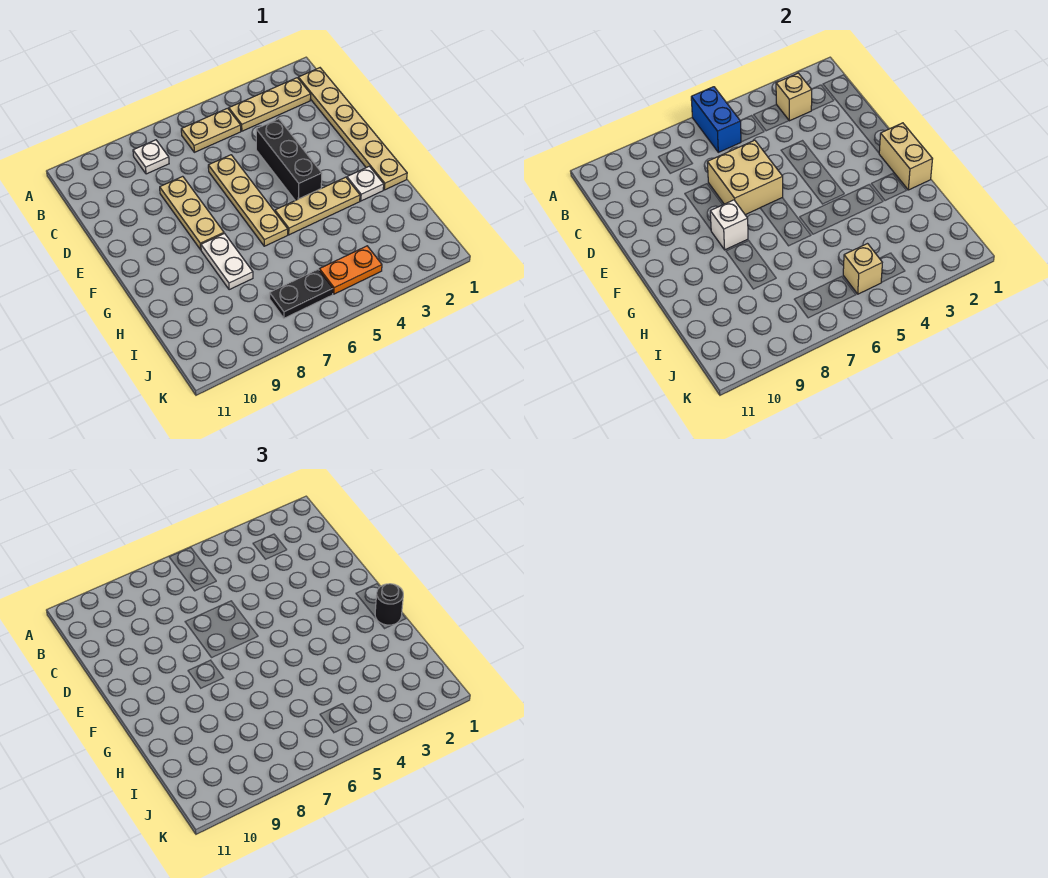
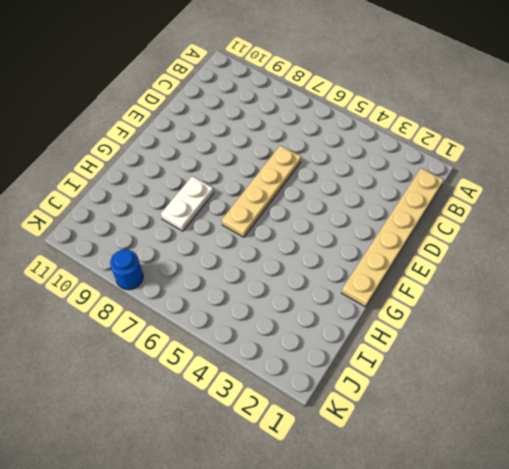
blue round brick K8 level 1 -> none
none -> tan plate B2:B4 level 1
none -> tan plate B5:B6 level 1
none -> white plate B8 level 1

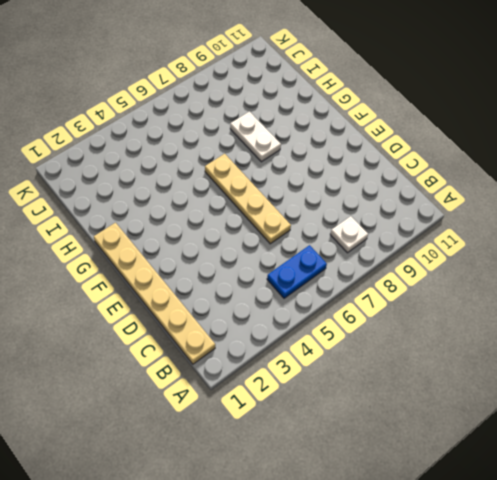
blue plate B5:B6 level 1 -> tan plate B5:B6 level 1
none -> tan plate B2:B4 level 1
none -> black brick D4:F4 level 1
none -> tan plate D8:F8 level 1

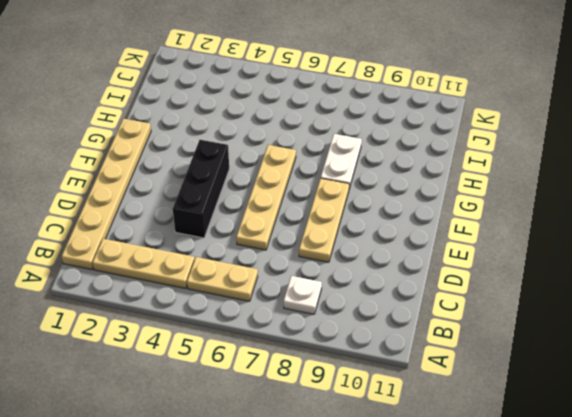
none -> white plate G2 level 1
none -> tan plate G3:G5 level 1
none -> orange plate J4:J5 level 1

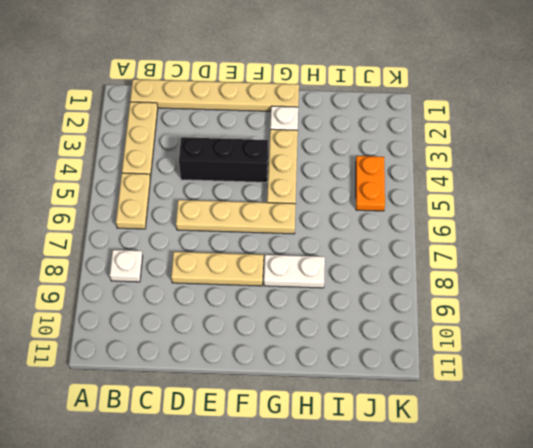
none -> black plate J6:J7 level 1
none -> blue brick A6:B6 level 2
none -> tan brick B3 level 2

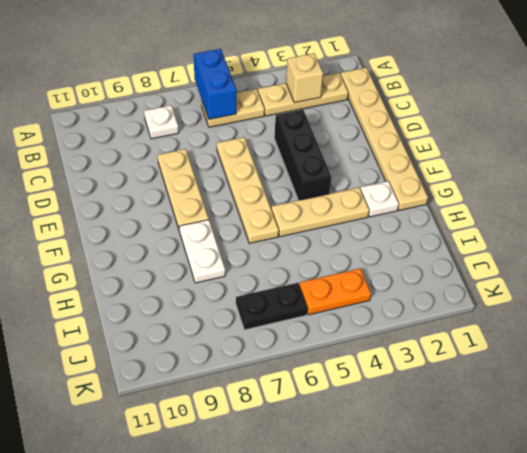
none -> tan brick D6:E7 level 2
none -> tan brick F1:G1 level 2
none -> white brick F8 level 2

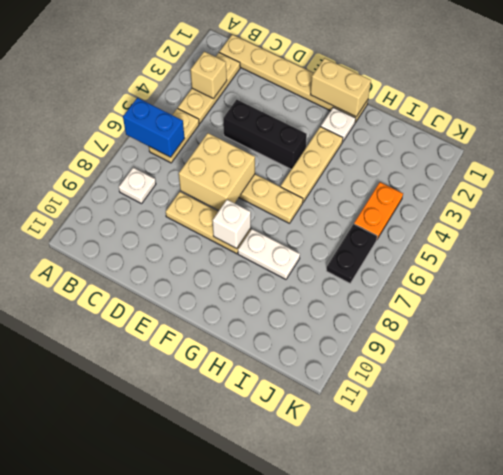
none -> tan brick J5 level 2
none -> black round brick G1 level 3

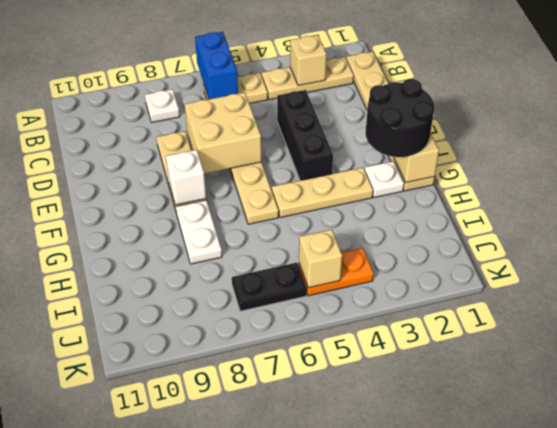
black round brick F1:G2 level 3 -> black round brick G1 level 3

